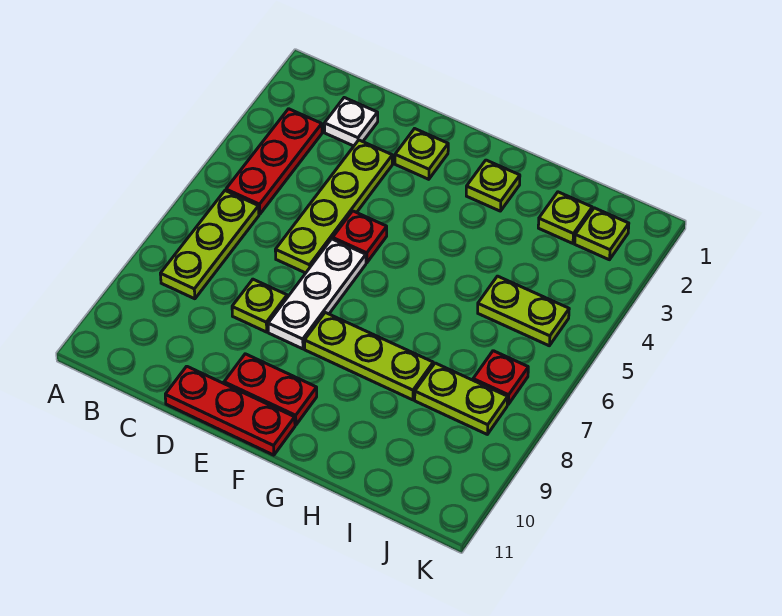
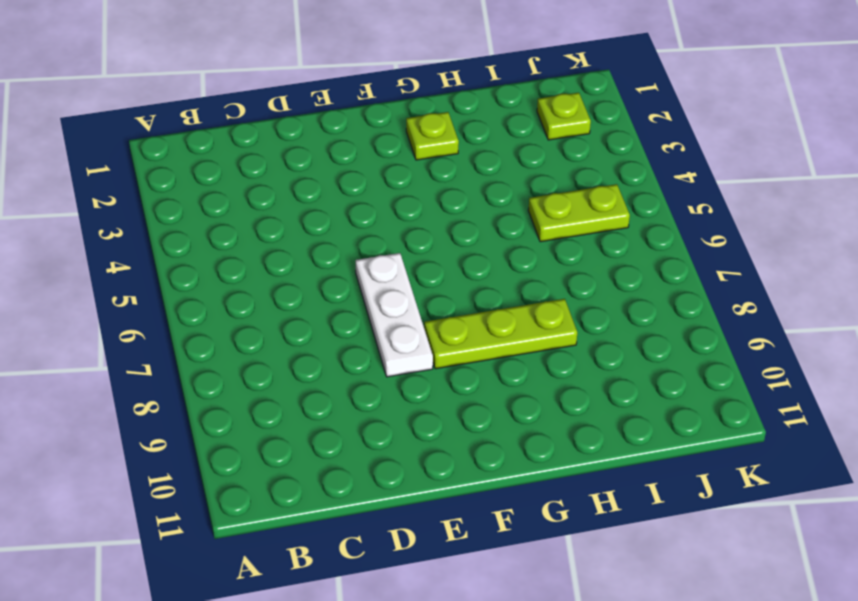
none -> red plate B3:B5 level 1
none -> lime plate B6:B8 level 1
none -> white plate C2 level 1

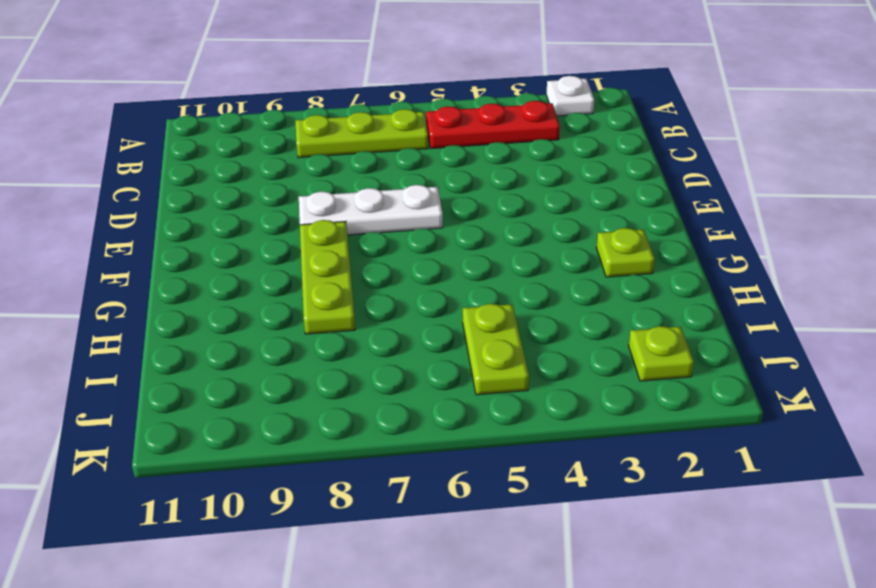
white plate A2 level 1 -> white plate C2 level 1
none -> lime plate D3:D6 level 1
none -> lime plate D8 level 1
none -> red plate D11:F11 level 1

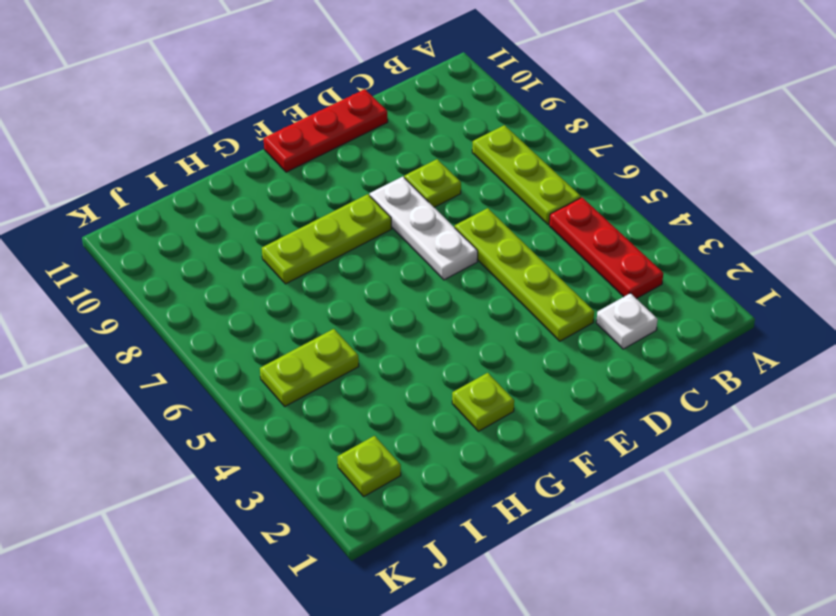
none -> lime plate E2 level 1
none -> red plate E5 level 1
none -> red plate E10:F10 level 1

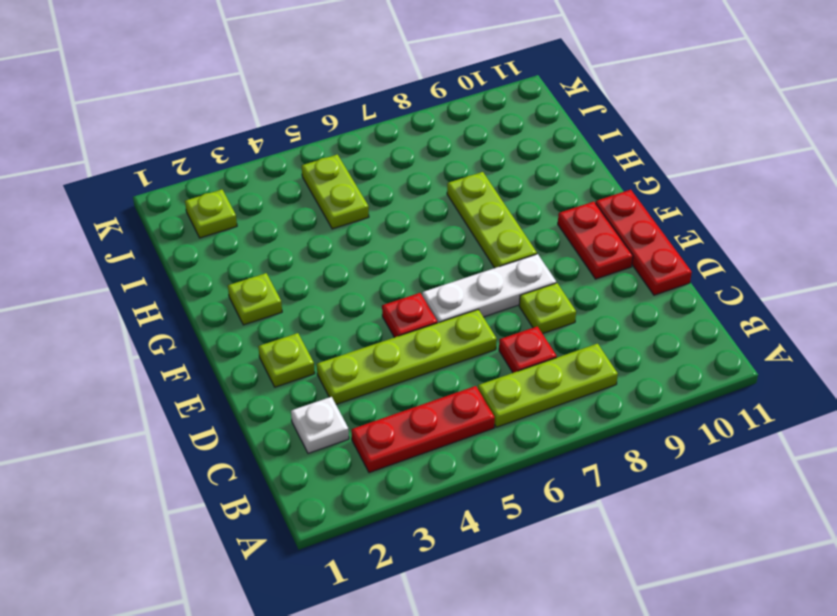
red plate C7 level 1 -> red plate J7 level 1
none -> lime plate I2 level 1
none -> lime plate I8:J8 level 1

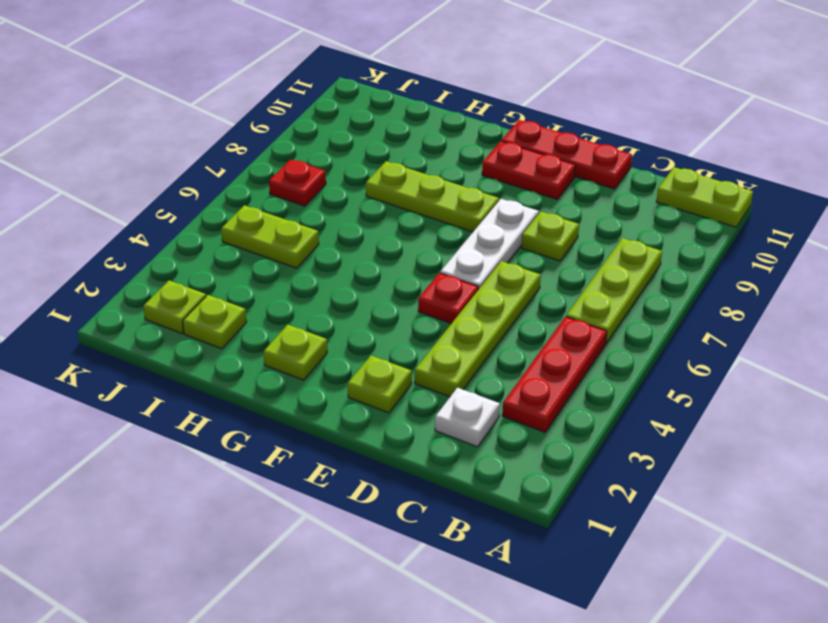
lime plate A11:B11 level 1 -> lime plate I8:J8 level 1

